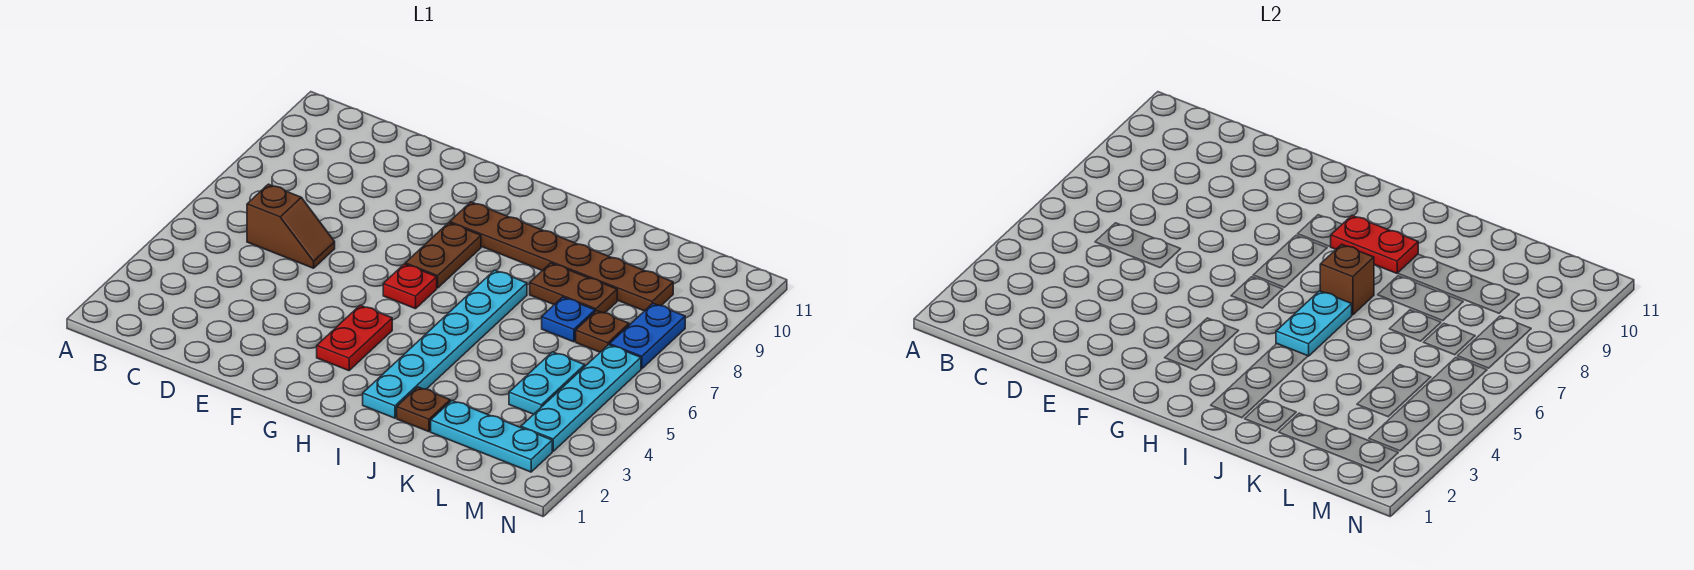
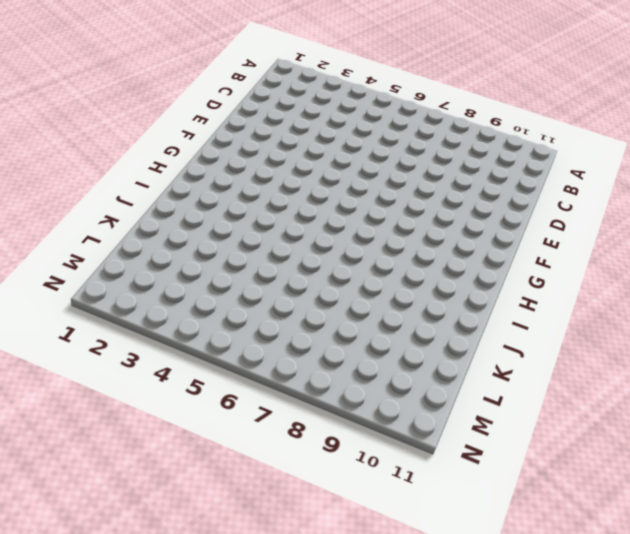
none -> brown slope C6:D6 level 1 top C
none -> red plate G3:G4 level 1
none -> red plate G6 level 1

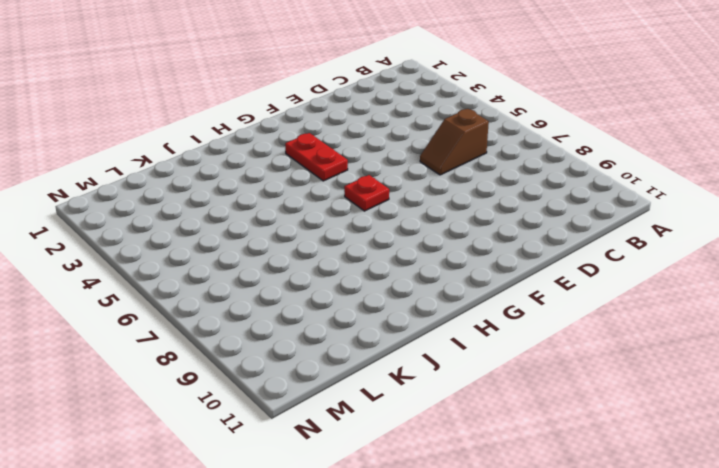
none -> brown plate G7:G8 level 1
none -> brown plate G9:L9 level 1
none -> cyan plate I2:I7 level 1

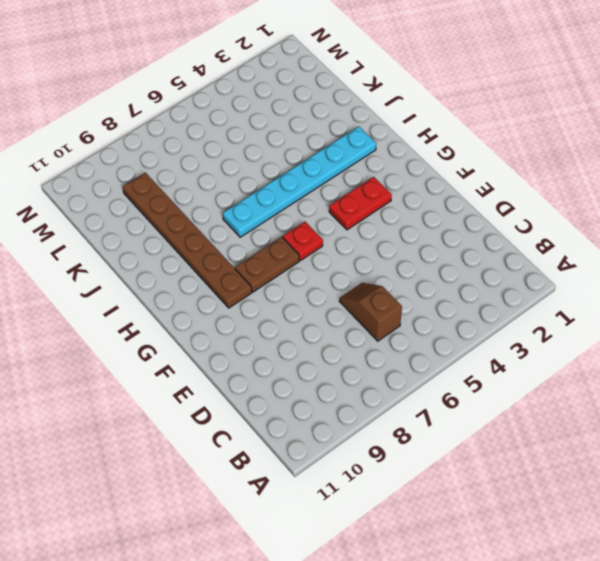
none -> brown plate J2 level 1
none -> brown plate J8:K8 level 1
none -> cyan plate K2:M2 level 1

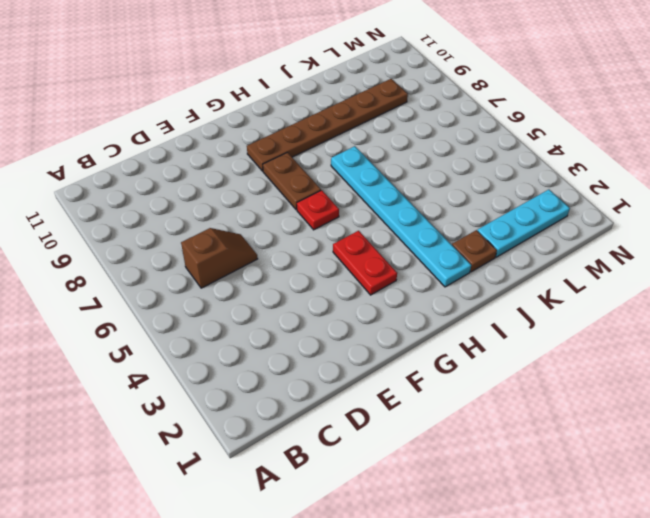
none -> brown plate J8:K8 level 1
none -> blue plate K7 level 1
none -> cyan plate L4:L5 level 1

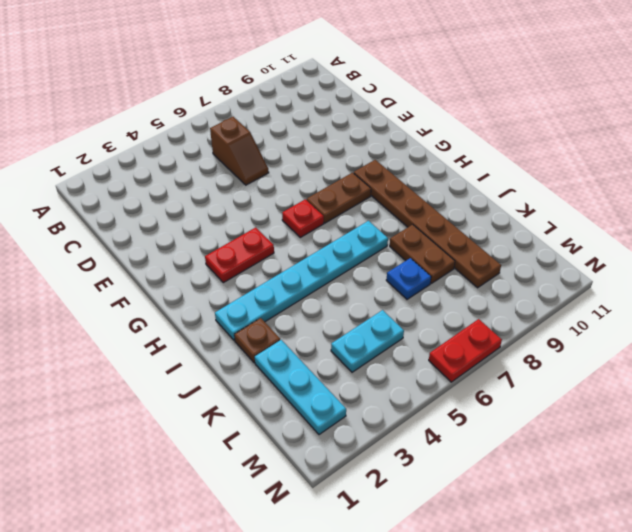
red plate N6:N7 level 1 -> red plate H9:I9 level 2
none -> brown plate L7 level 1
none -> cyan plate M3:M6 level 1
none -> blue plate M7:M8 level 1

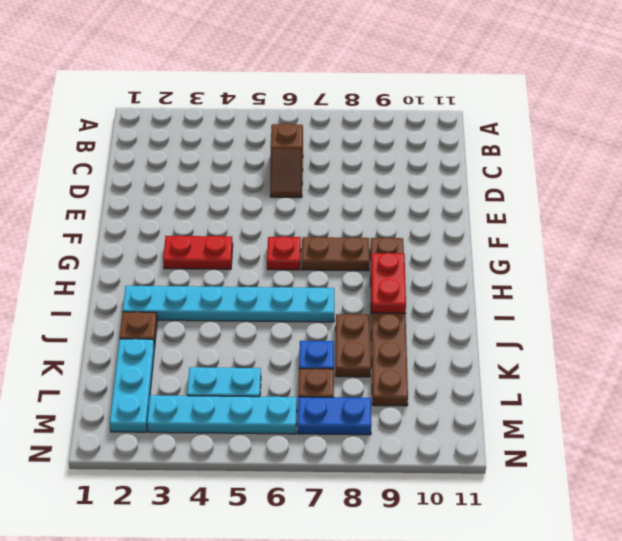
none -> cyan plate I5:I6 level 2
none -> brown brick I7 level 2

